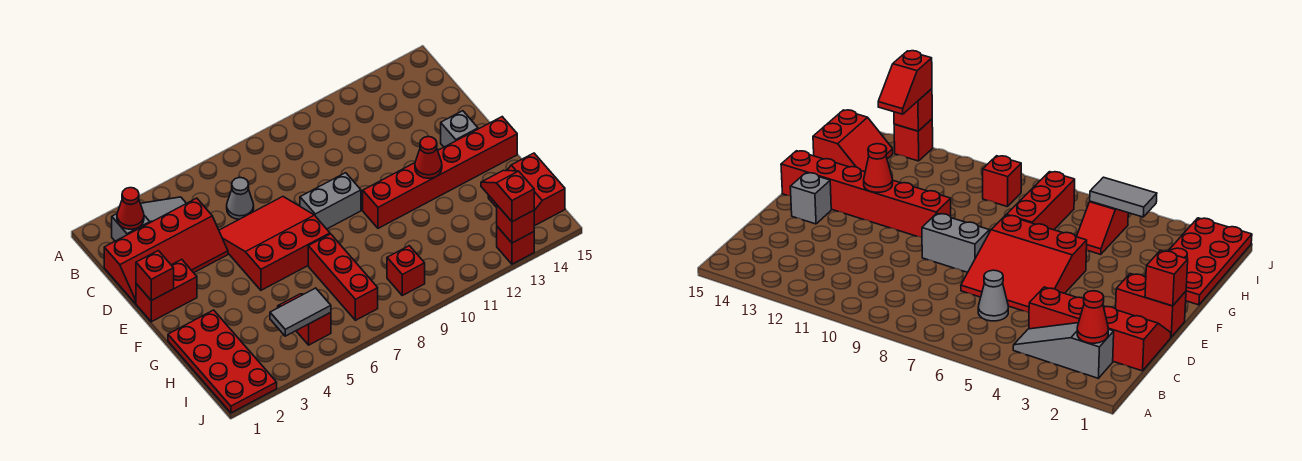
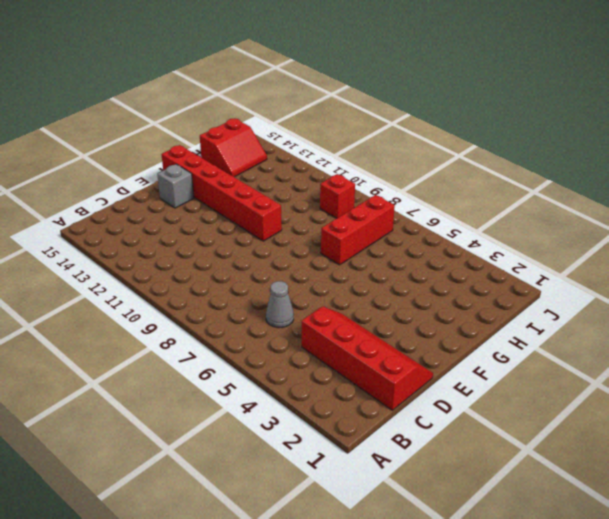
none -> grey slope B2:B4 level 1 top 2
none -> red slope D5:F7 level 1 top F
none -> red brick E1:E2 level 1

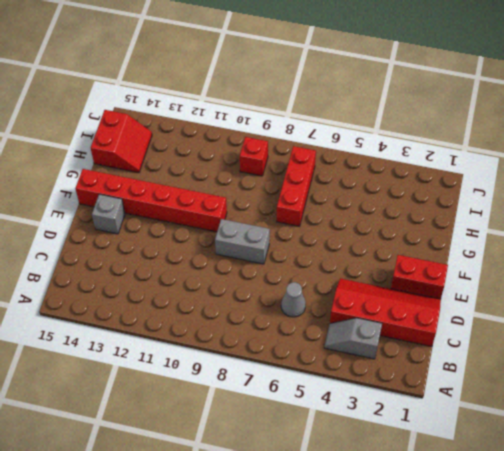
grey slope B3:B4 level 1 top 3 -> grey slope B2:B4 level 1 top 2
none -> red slope D5:F7 level 1 top F
none -> red plate G1:J2 level 1
none -> red slope H5:I5 level 1 top I

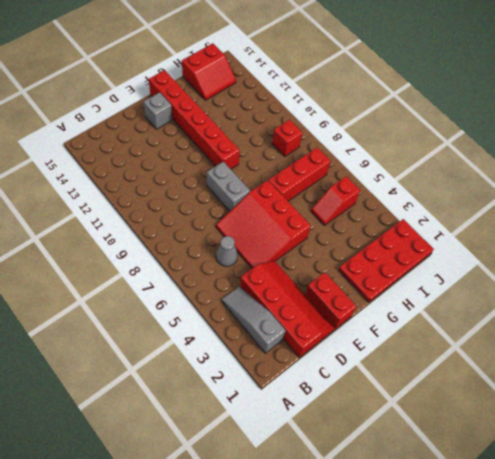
none -> red brick J13 level 1
none -> red cone B2 level 2
none -> red brick E1 level 2

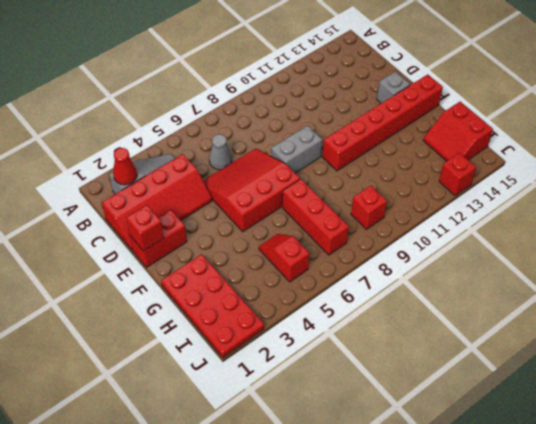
none -> red cone F12 level 2
none -> grey tile I4:I5 level 2
none -> red brick J13 level 2

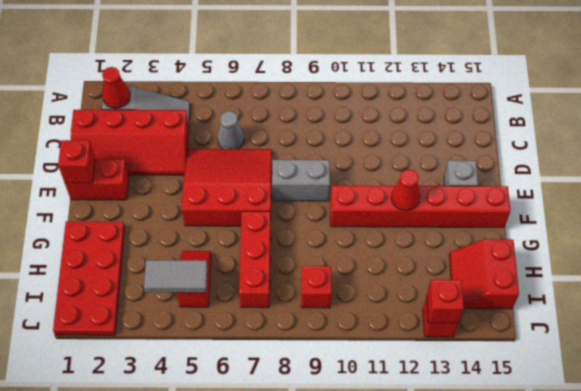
none -> red slope I13:J13 level 3 top J

